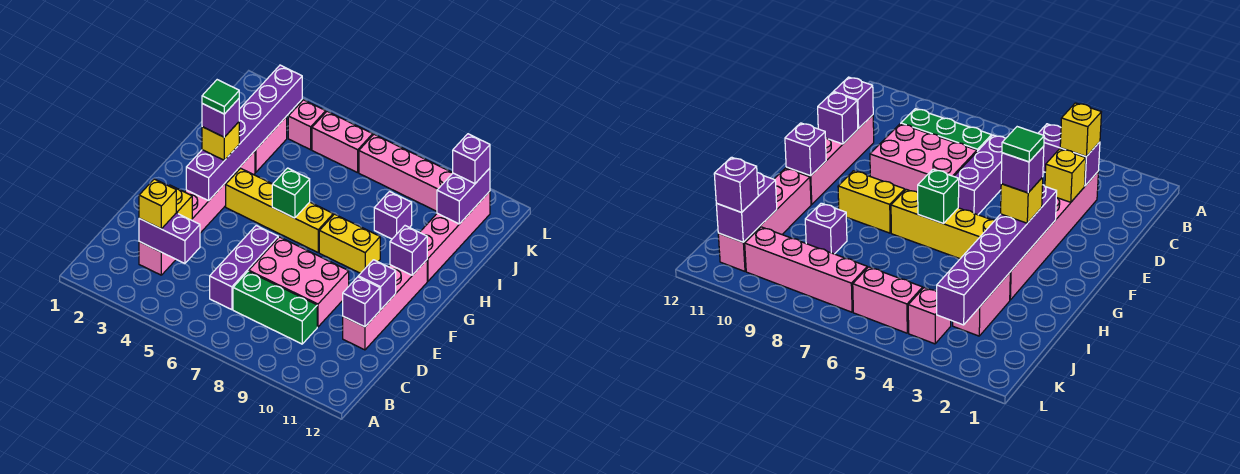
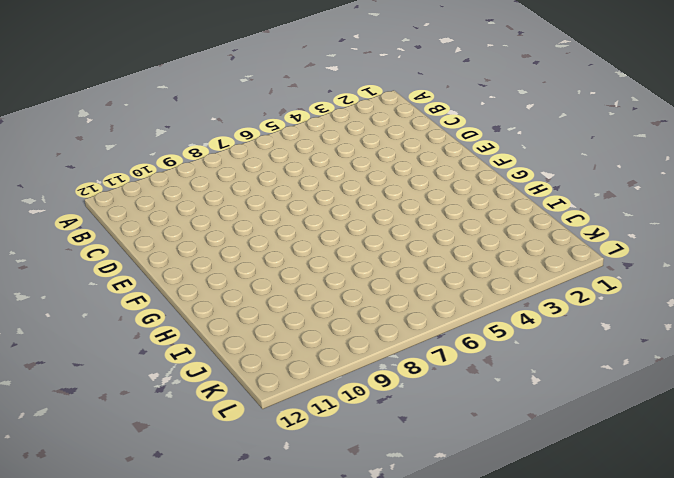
none -> pink brick C3:H3 level 1
none -> purple brick C6:E6 level 1
none -> green brick C7:C9 level 1

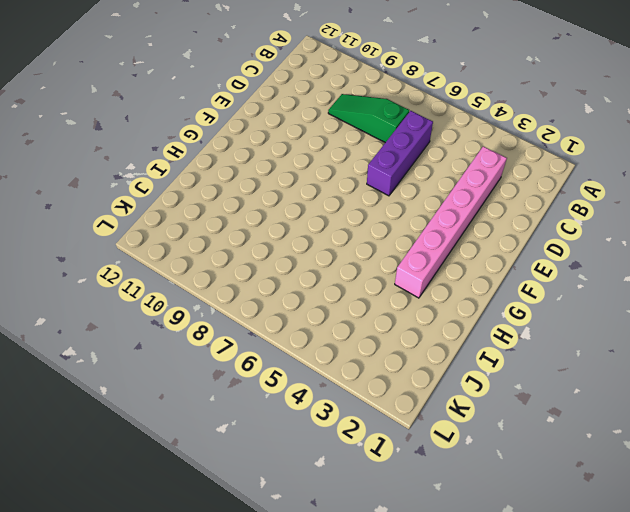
green slope C7:C9 level 1 top 7 -> green brick C7:C9 level 1
none -> pink brick D7:E9 level 1
none -> pink brick D11:G11 level 1
none -> yellow brick G4:G7 level 1

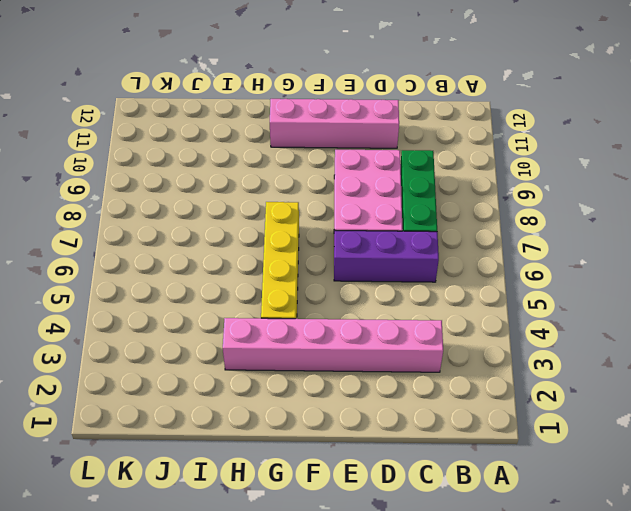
none -> yellow brick G8:G9 level 1
none -> pink brick H11:K11 level 1
none -> pink brick I3:J3 level 1

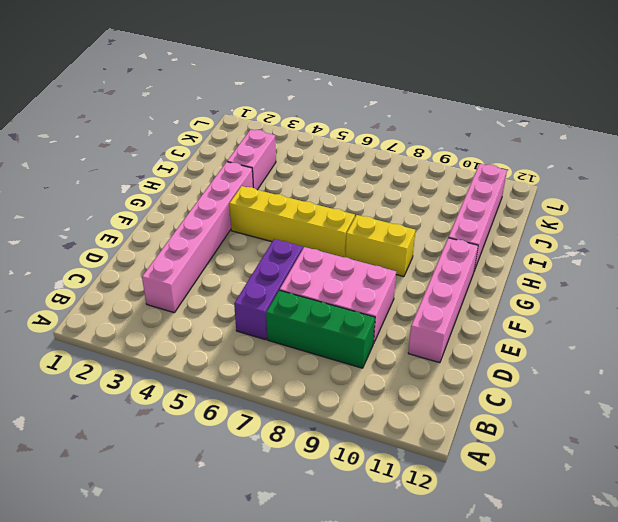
none -> purple brick I9 level 1
none -> pink brick K4 level 1
none -> pink brick K5:K6 level 1

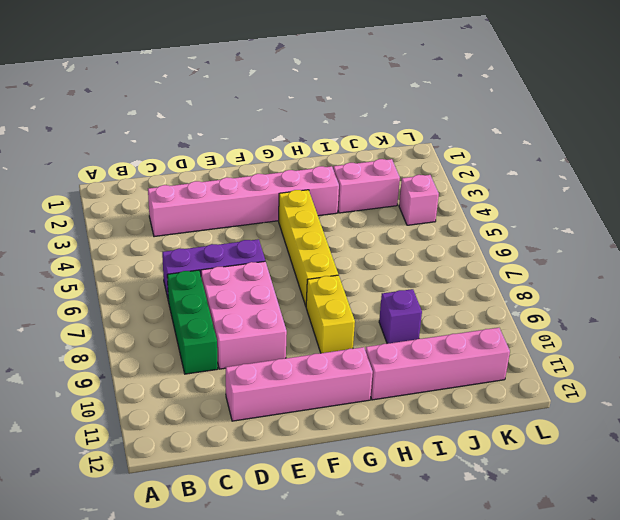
none -> pink brick K5:K6 level 1
none -> pink brick K7:K10 level 1
none -> purple brick C3:C4 level 2

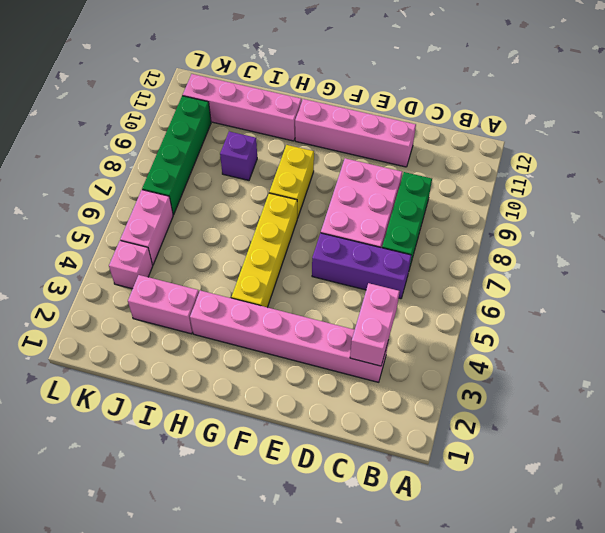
pink brick C3:C4 level 2 -> purple brick C3:C4 level 2
green brick K7:K10 level 1 -> pink brick K7:K10 level 1
none -> yellow brick D3 level 2
none -> purple brick D11 level 2
none -> purple brick E11 level 2

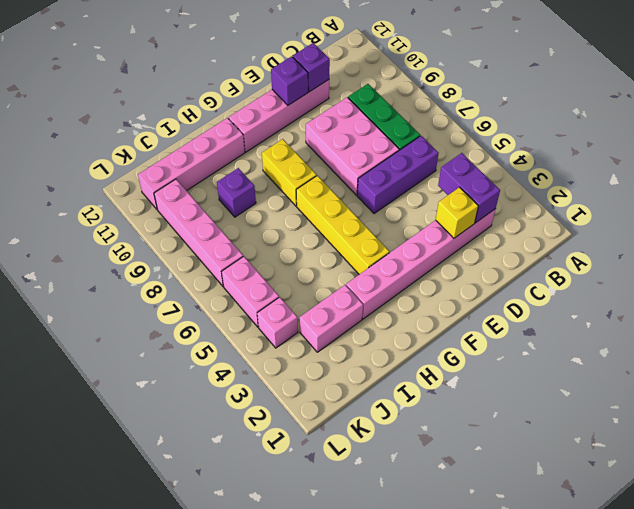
none -> purple brick F3:K3 level 2
none -> green brick G6 level 2
none -> purple brick G11 level 2

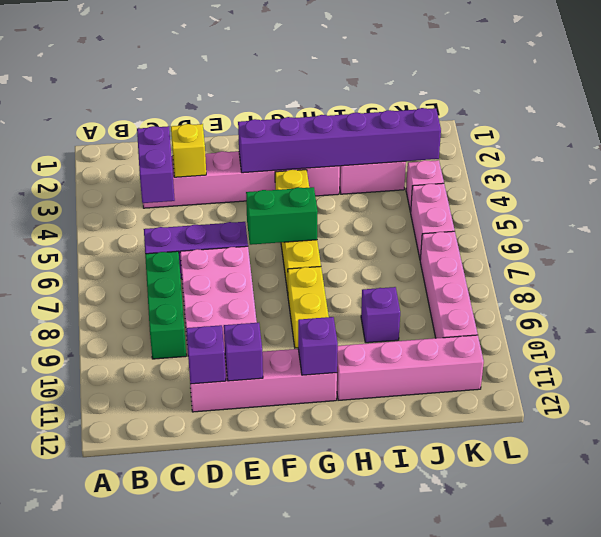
green brick F6:G6 level 2 -> green brick G6 level 2
none -> purple brick J11:K11 level 2
none -> yellow brick C3 level 3
none -> yellow brick G3 level 3

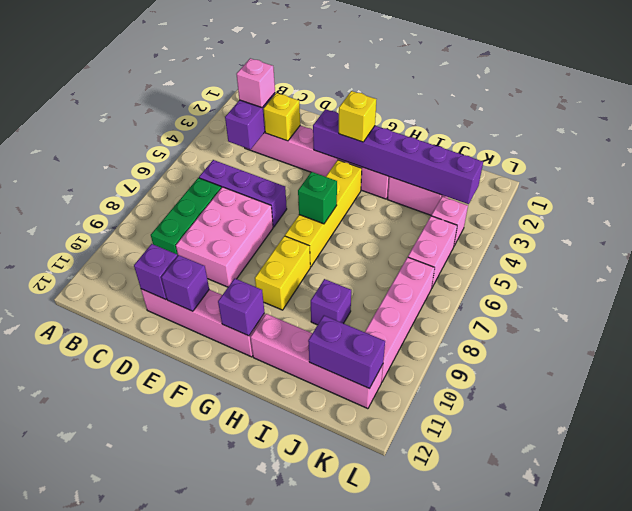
pink brick C3 level 3 -> yellow brick C3 level 3
none -> purple brick K11 level 3
none -> purple brick G3 level 4
none -> green tile G3 level 5

